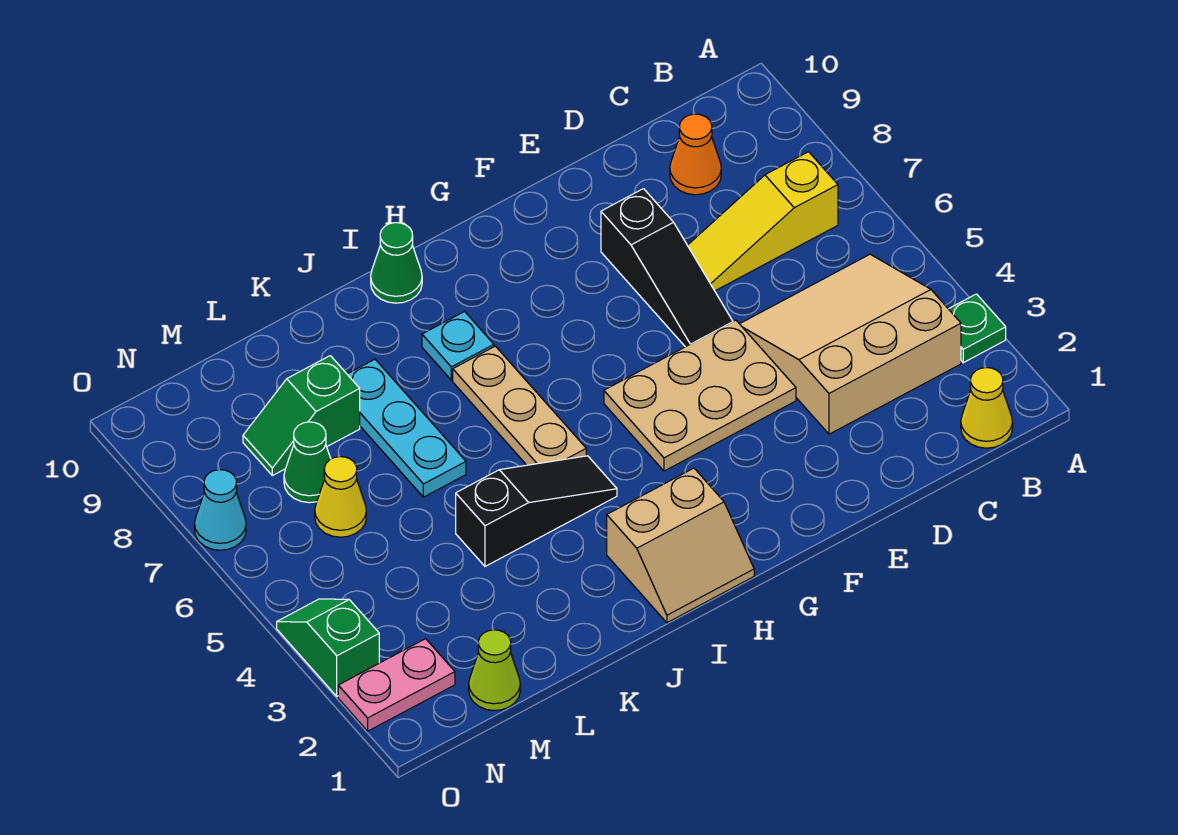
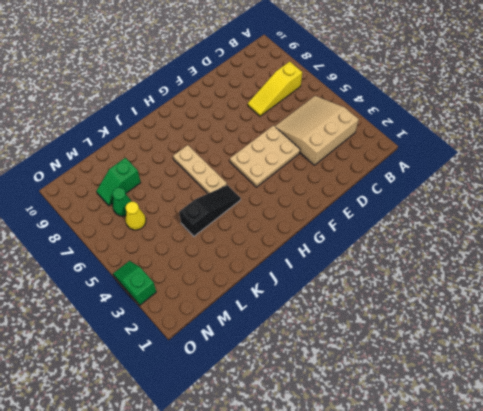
none -> green plate A3 level 1
none -> yellow cone B1 level 1
none -> orange cone C9 level 1

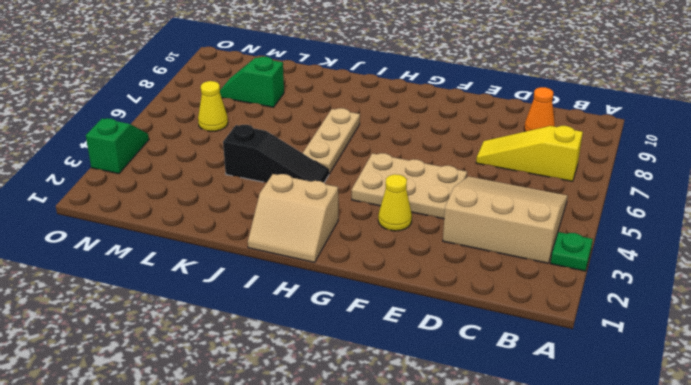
yellow cone F3 level 1 -> yellow cone B1 level 1
none -> black slope E6:E8 level 1 top 8
none -> cyan plate I8 level 1
none -> green cone I10 level 1

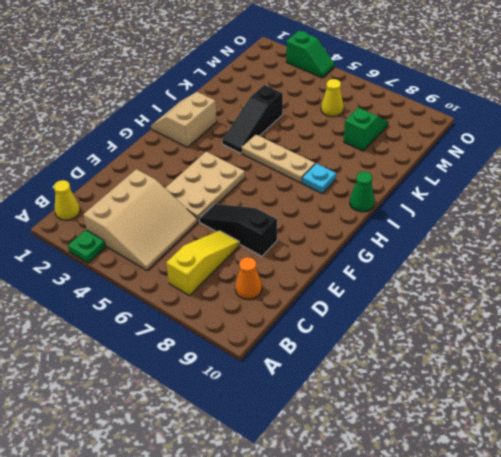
none -> cyan plate K6:K8 level 1
none -> lime cone M1 level 1
none -> green cone M7 level 1

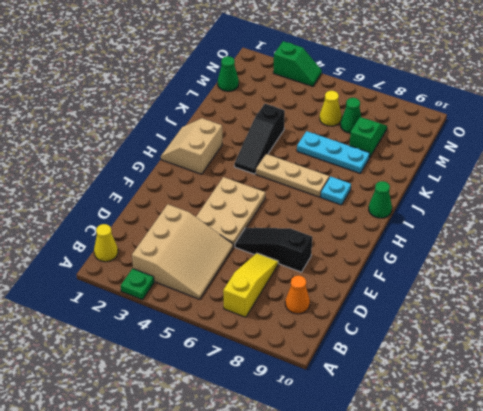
green cone M1 level 1 -> lime cone M1 level 1
none -> pink plate N2:O2 level 1
none -> cyan cone O7 level 1

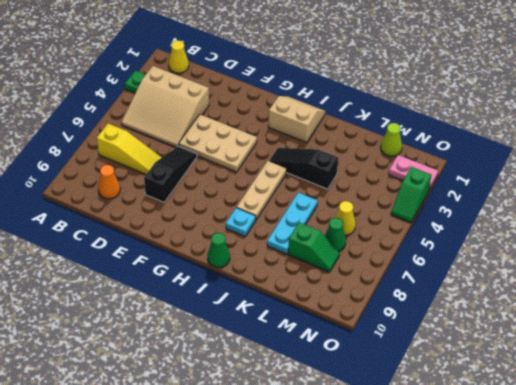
none -> cyan cone O7 level 1

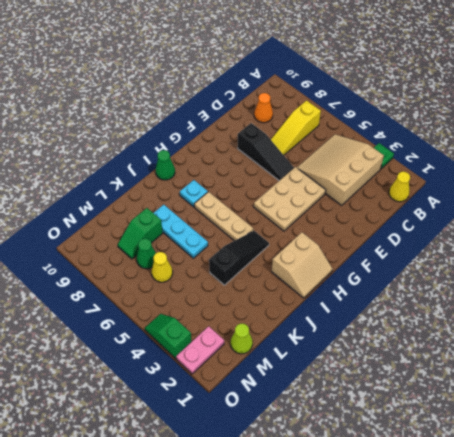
none -> cyan cone O7 level 1

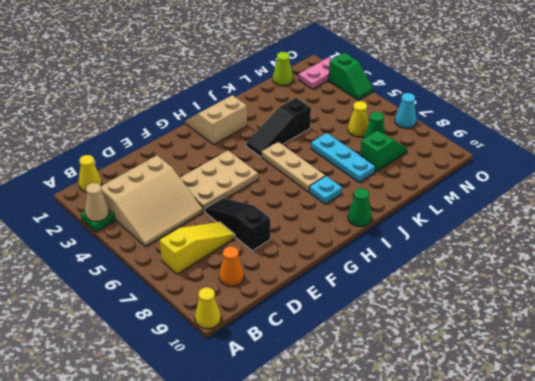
tan cone A3 level 2 -> none
yellow cone A10 level 1 -> none

